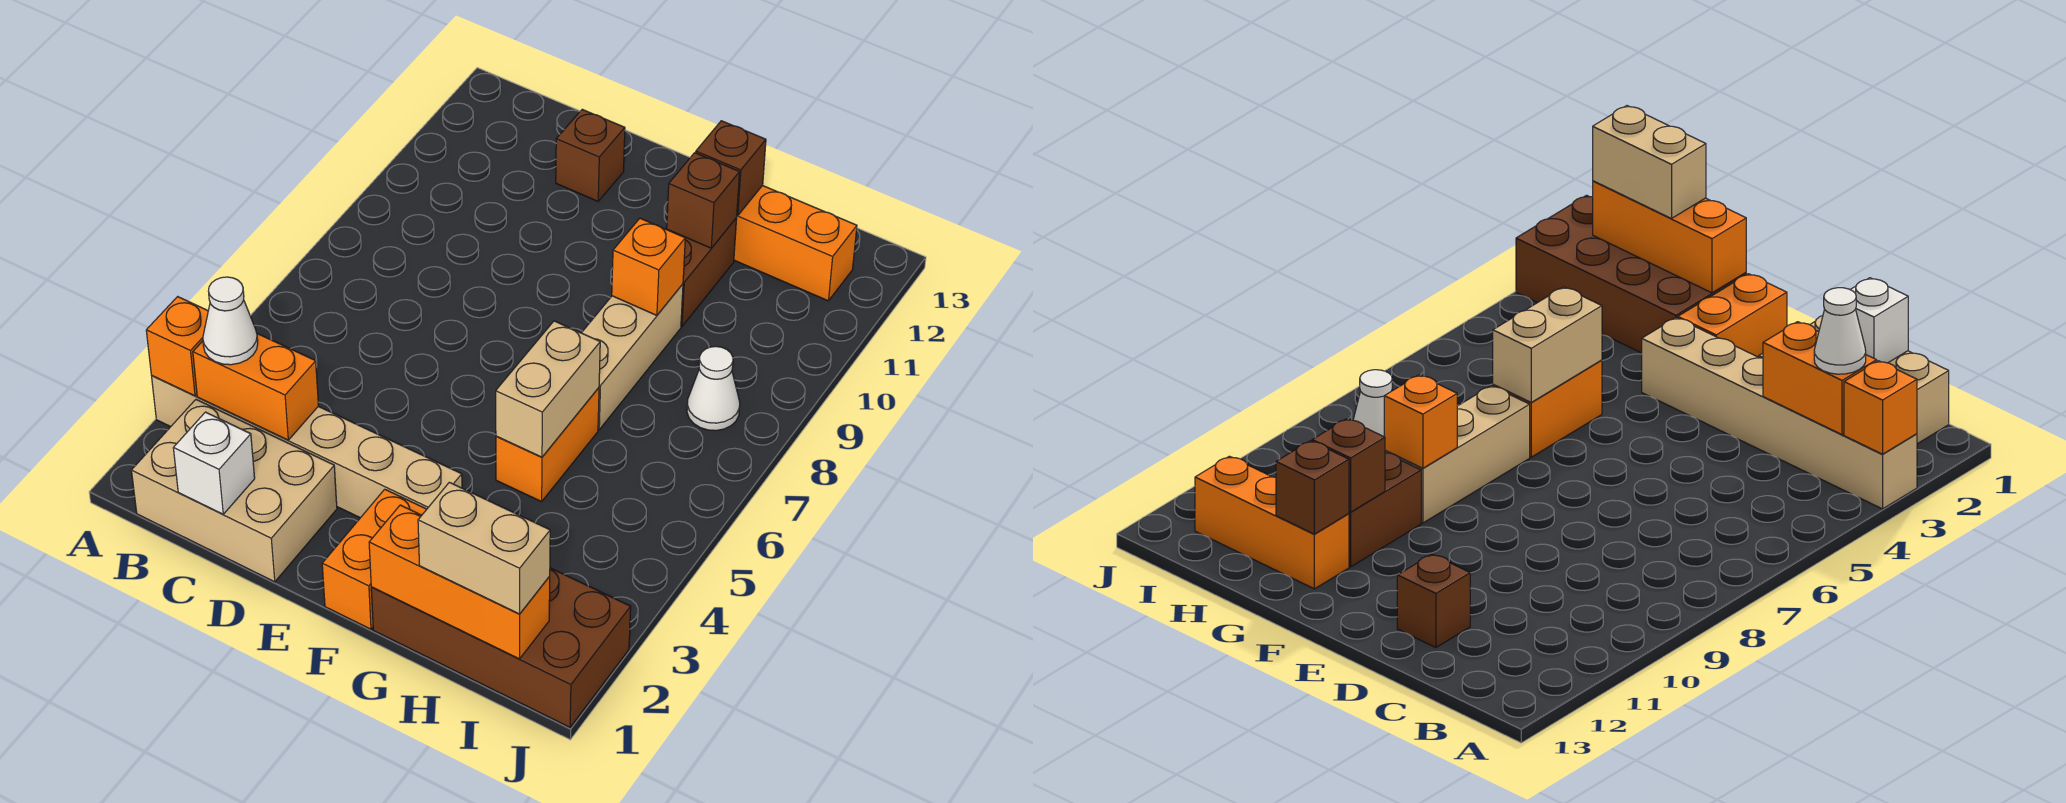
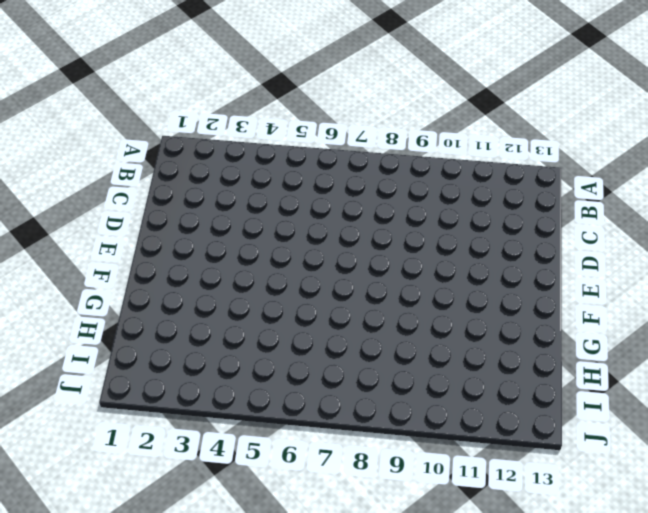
none -> tan brick A3:F3 level 1
none -> tan brick B1:D2 level 1
none -> brown brick D12 level 1

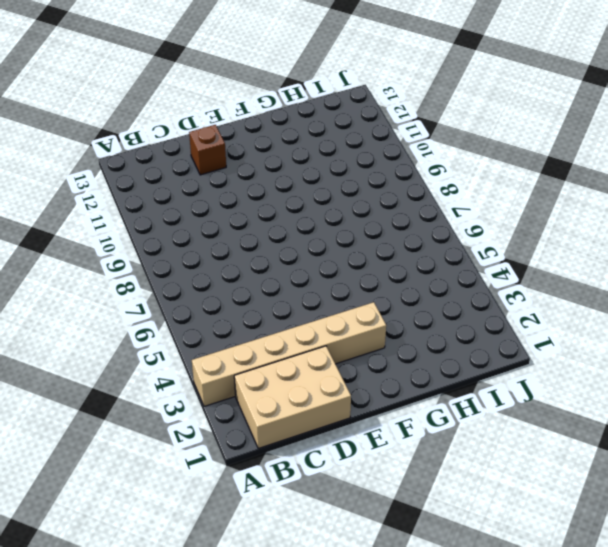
none -> orange brick F1:F2 level 1
none -> brown brick G1:J2 level 1
none -> orange brick G5:G6 level 1

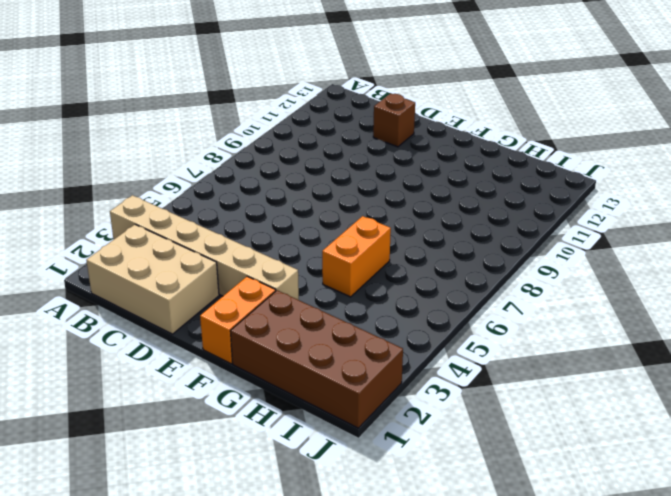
none -> tan brick G7:G9 level 1
none -> brown brick G10:G11 level 1
none -> orange brick G12:I12 level 1

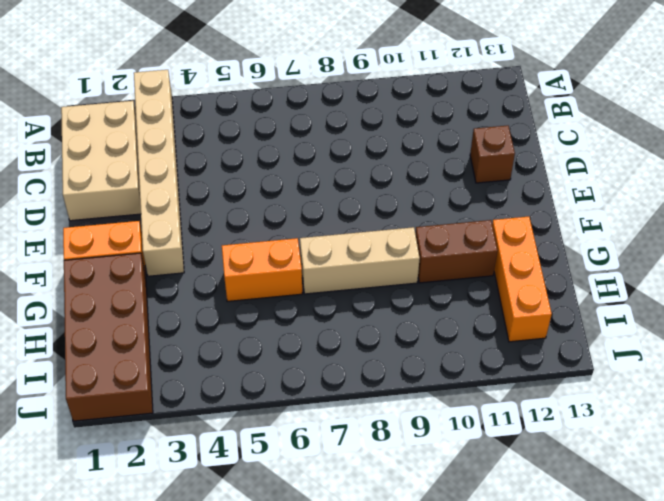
none -> white cone I8 level 1
none -> orange brick A3 level 2
none -> orange brick B3:C3 level 2

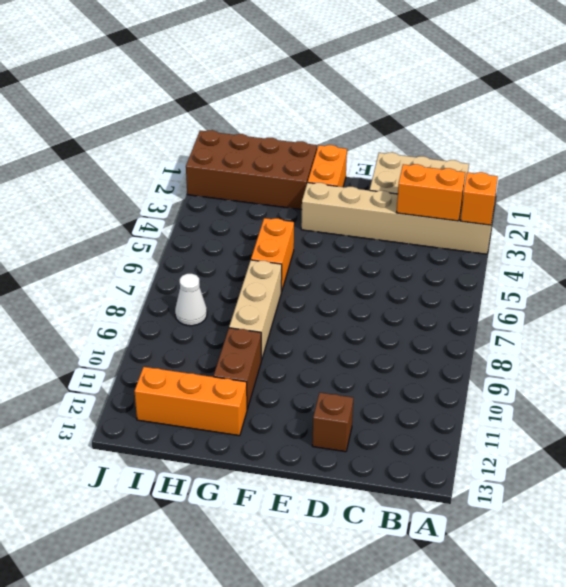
none -> white brick C1 level 2
none -> orange brick G1:I1 level 2
none -> tan brick G5:G6 level 2

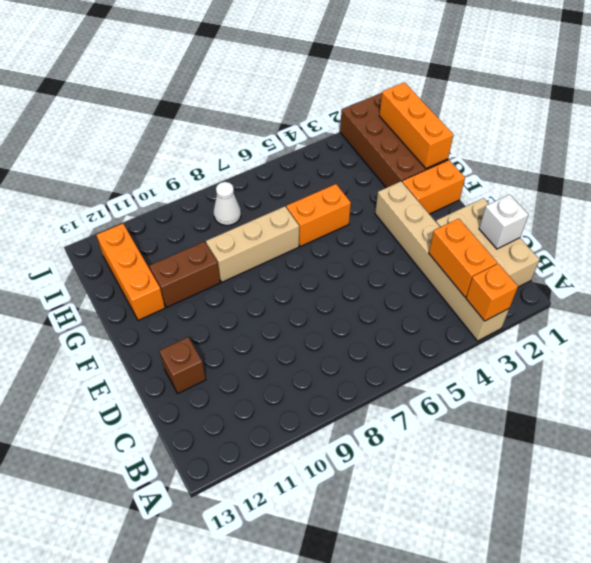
none -> tan brick G5:G6 level 2
none -> orange brick G9 level 2
none -> brown brick G11 level 2

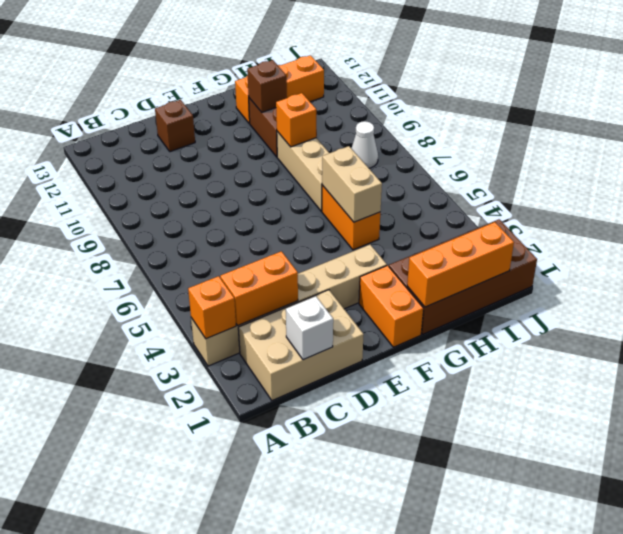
none -> brown brick G12 level 2
none -> white cone B3 level 3
none -> tan brick H1:I1 level 3

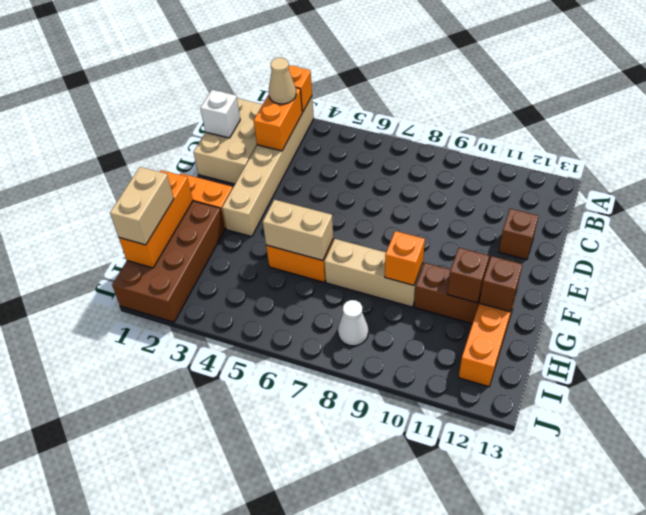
tan cone B3 level 3 -> white cone B3 level 3

